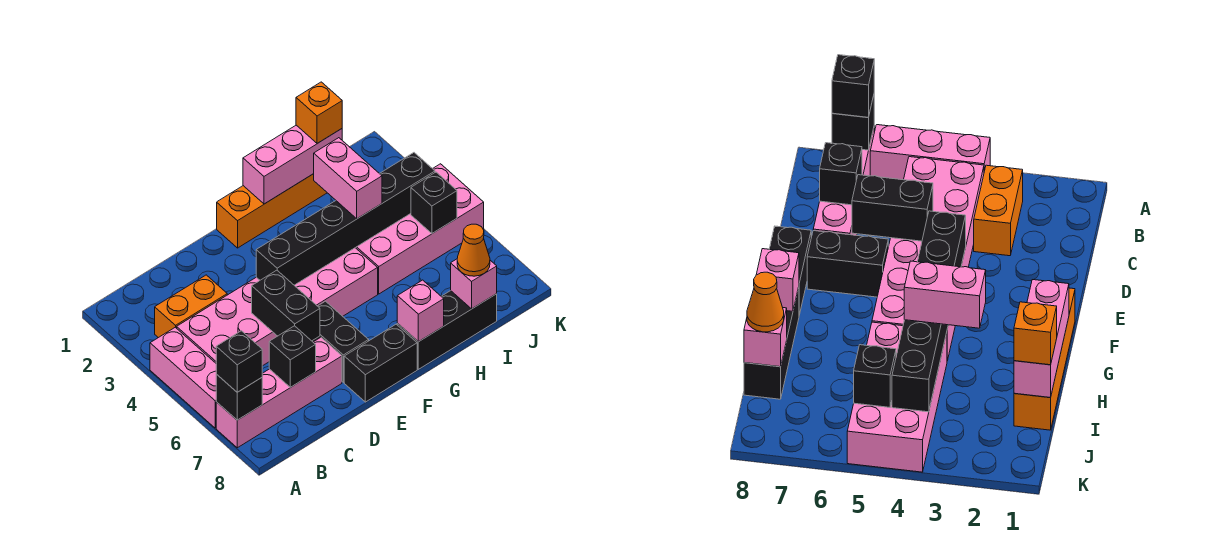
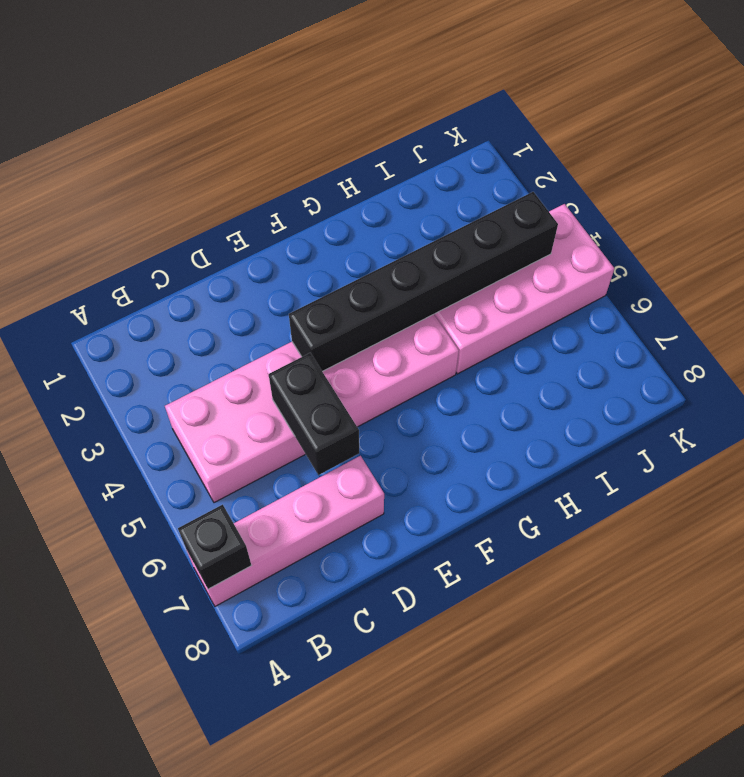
none -> pink brick A4:A6 level 1
none -> orange brick B3:C3 level 1
none -> black brick E6:E7 level 1

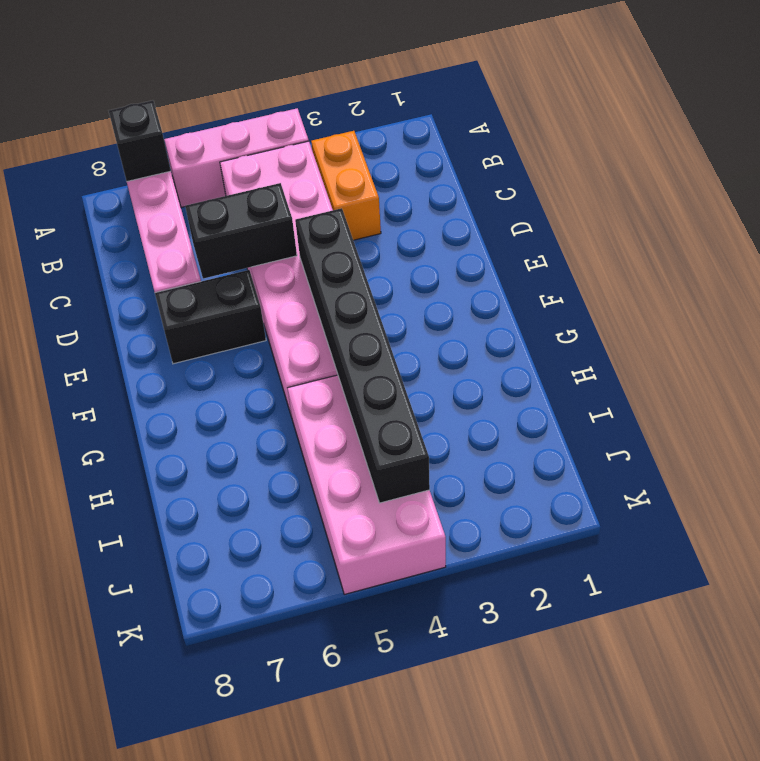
none -> black brick E8:F8 level 1
none -> orange brick F1:I1 level 1
none -> black brick G8:I8 level 1

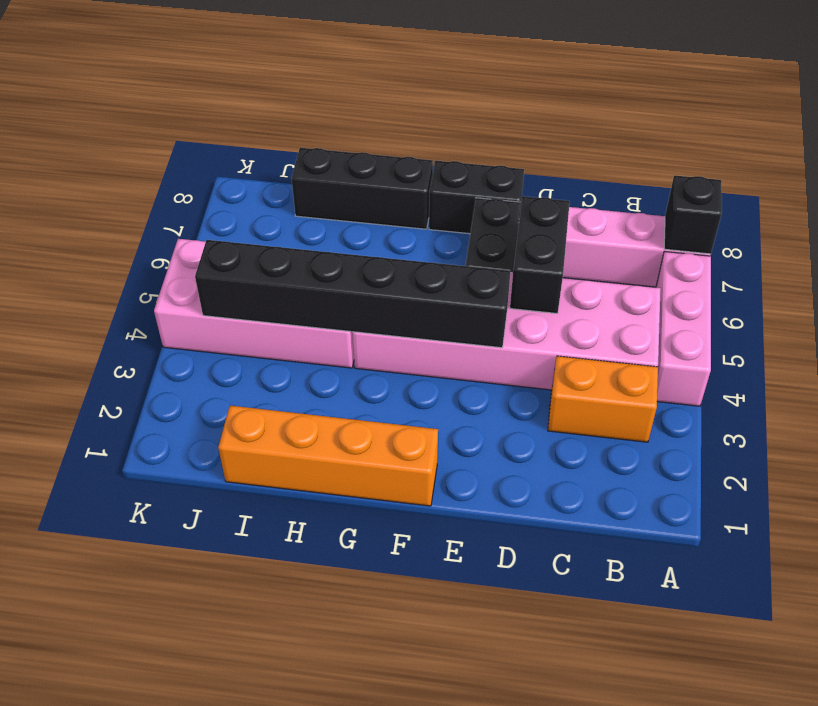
none -> black brick C7 level 2
none -> pink brick G1:I1 level 2
none -> pink brick G8 level 2

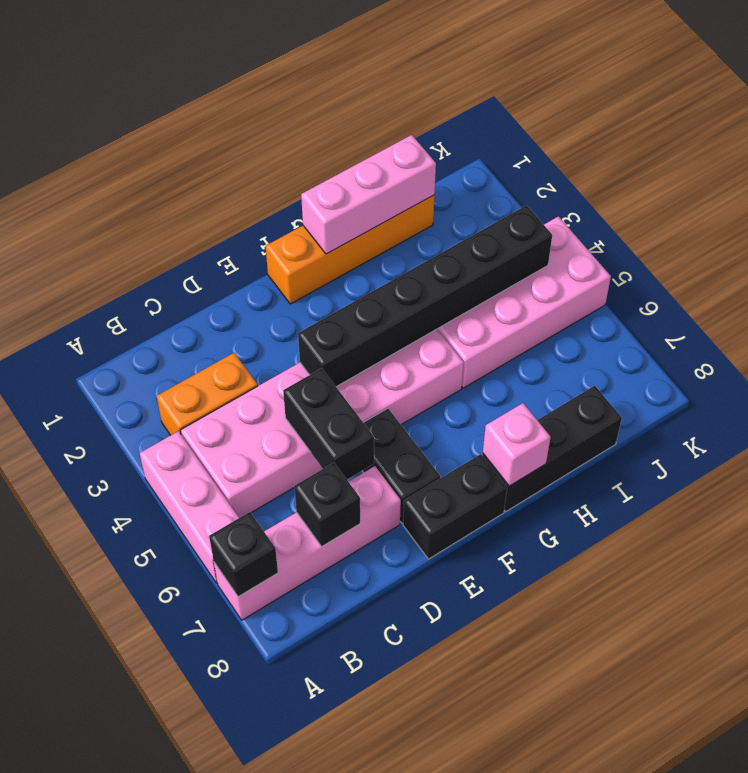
none -> pink brick I8 level 2
none -> black brick J5 level 2
none -> black brick A7 level 3

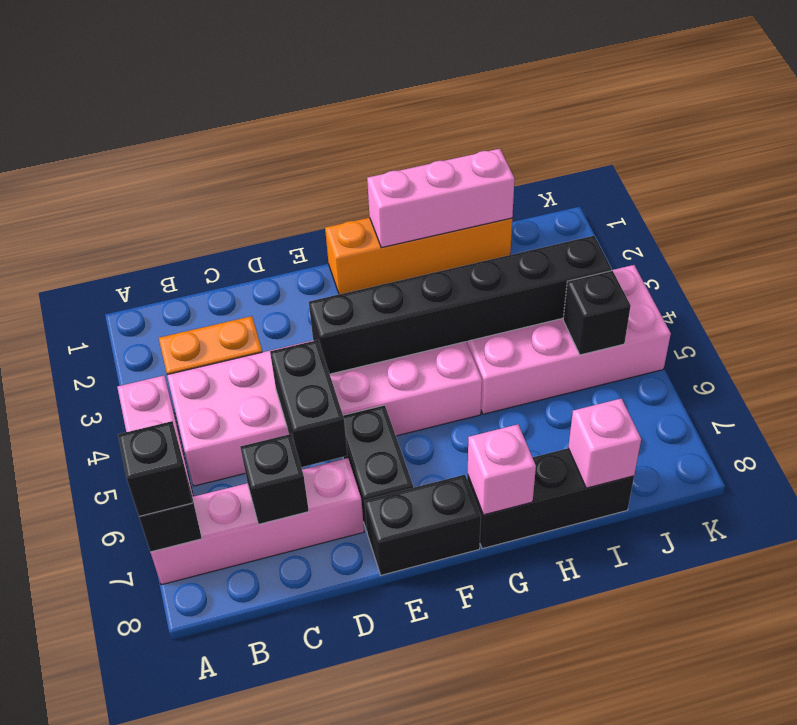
none -> pink brick H3:H4 level 3
none -> orange brick I1 level 3
none -> orange cone I8 level 3

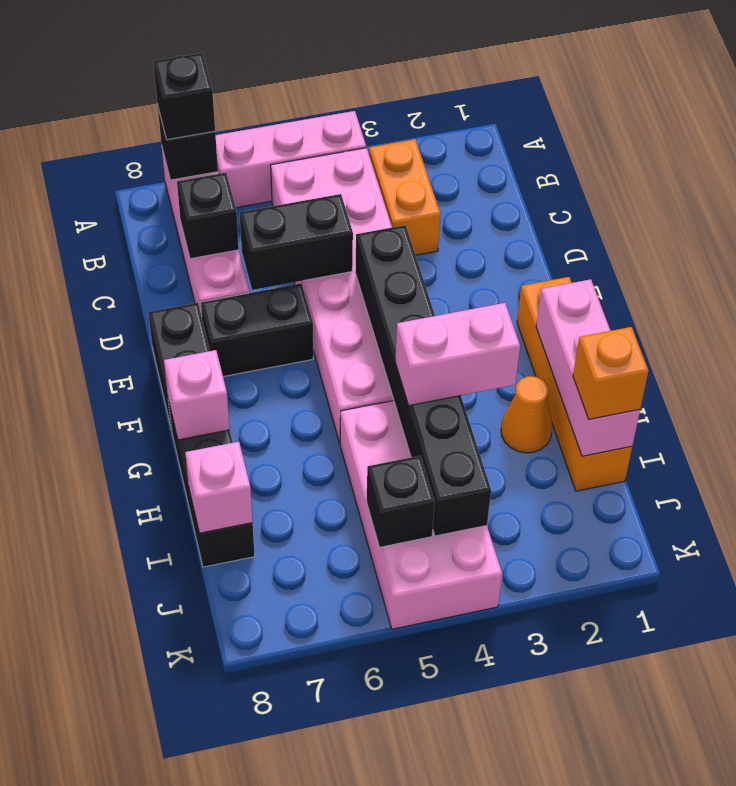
orange cone H2 level 1 -> orange cone I8 level 3

